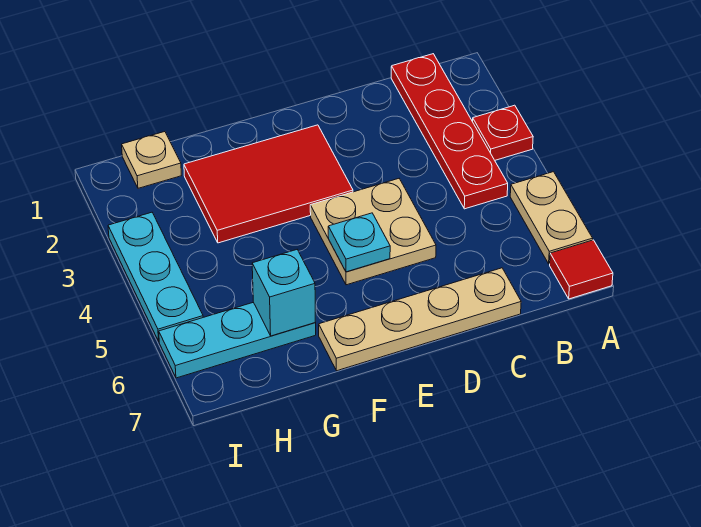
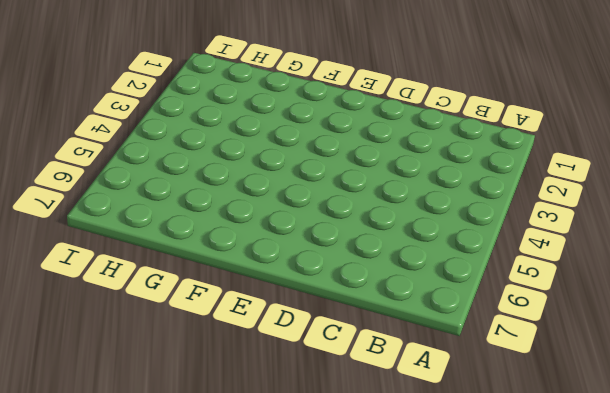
none -> red plate A3 level 1
none -> tan plate A5:A6 level 1
none -> red tile A7 level 1

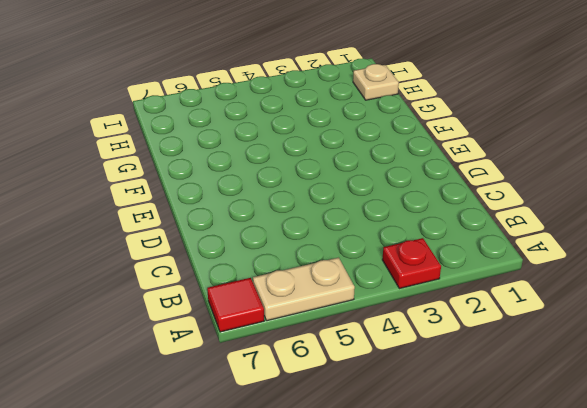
none -> red plate B1:B4 level 1
none -> tan plate C7:F7 level 1
none -> tan plate D4:E5 level 1

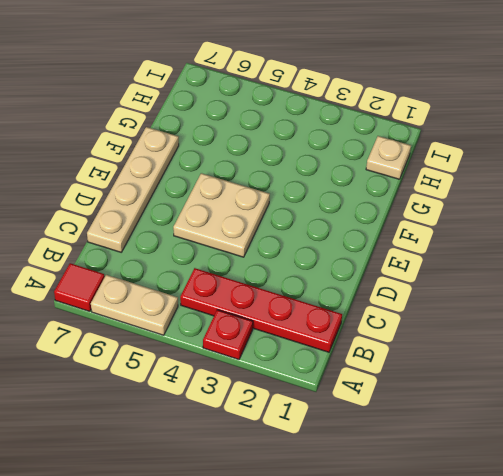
none -> red tile E2:G3 level 1
none -> cyan plate G6:I6 level 1
none -> cyan plate I3:I5 level 1

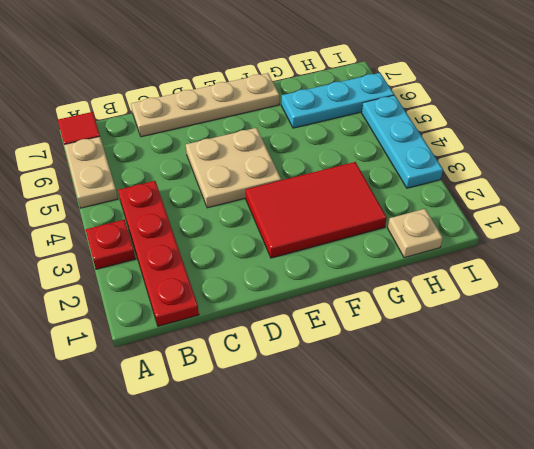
none -> cyan plate E5 level 2
none -> cyan brick G6 level 2

